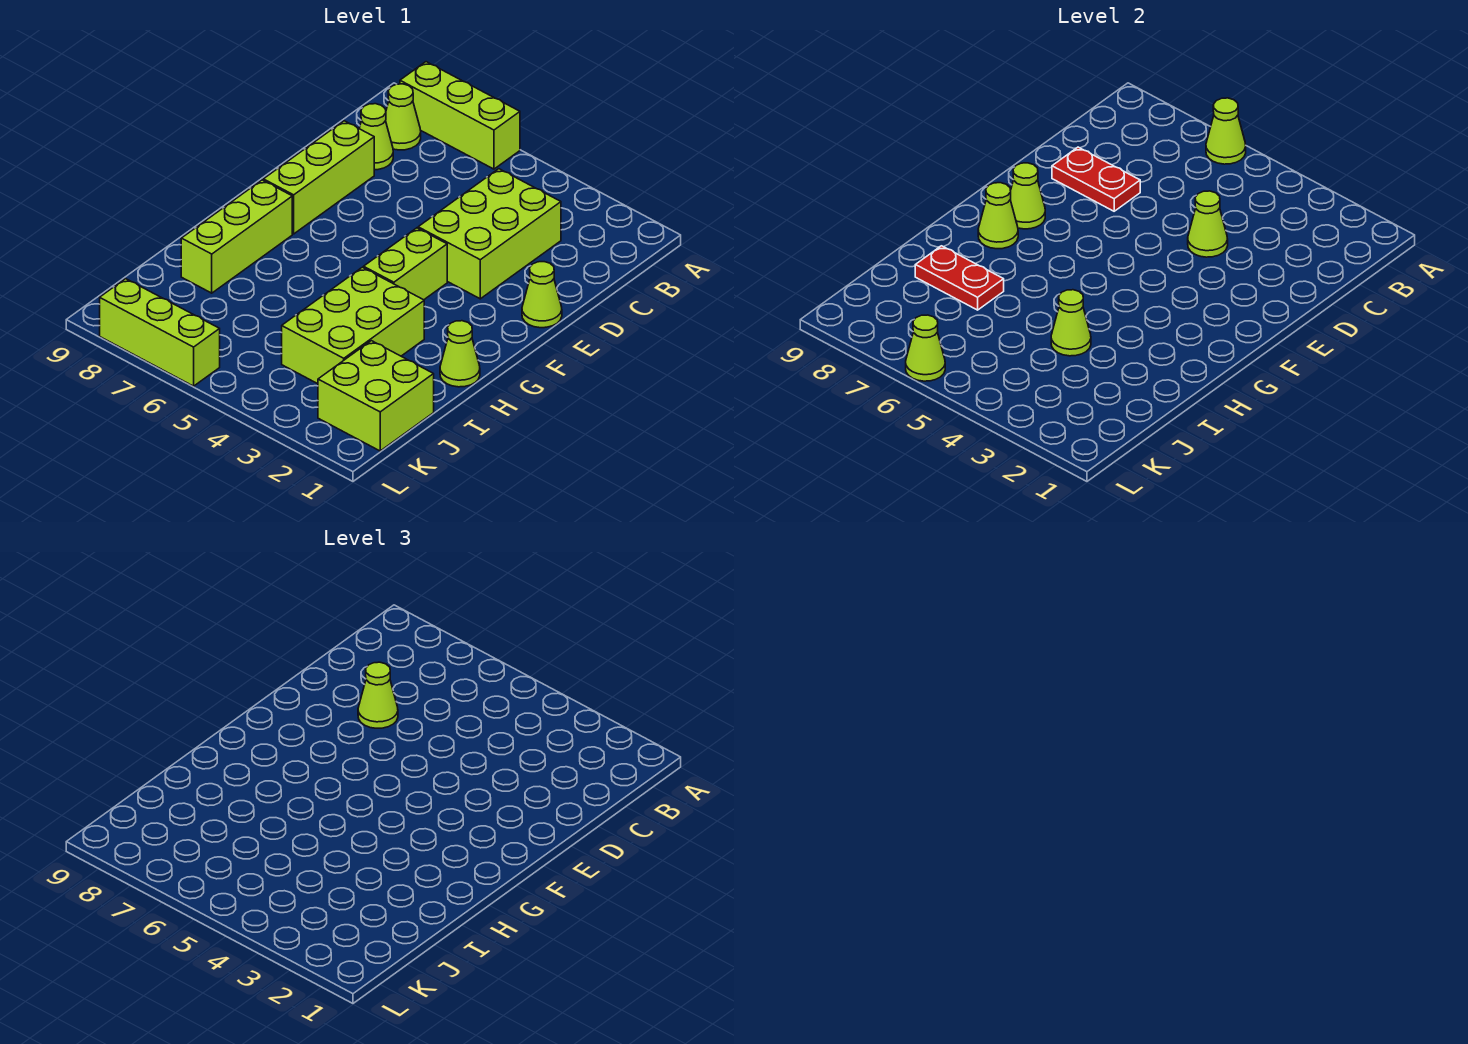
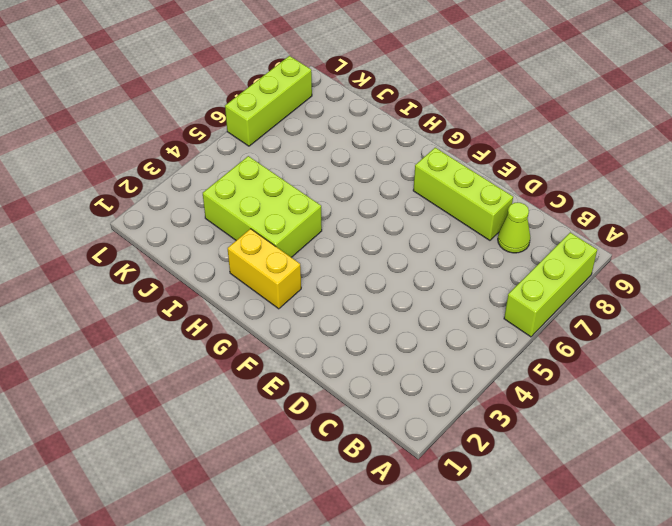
yellow brick G2:H2 level 1 -> none
none -> lime cone B8 level 1
none -> lime brick C3:E4 level 1
none -> lime cone E1 level 1

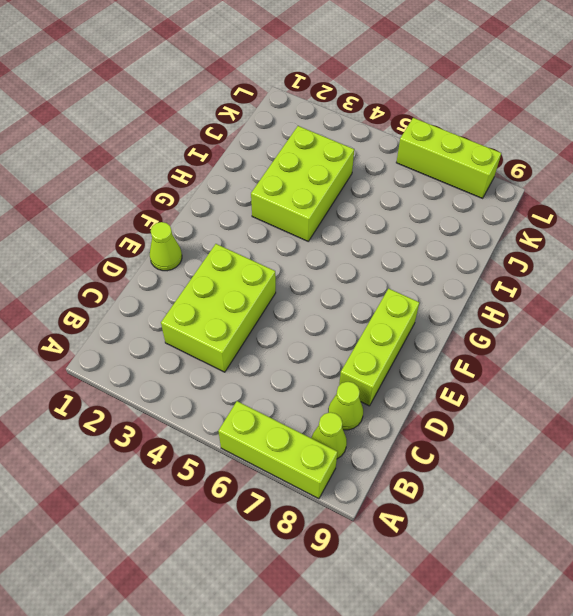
none -> lime brick F4:G4 level 1
none -> lime brick G8:I8 level 1
none -> lime cone H1 level 1

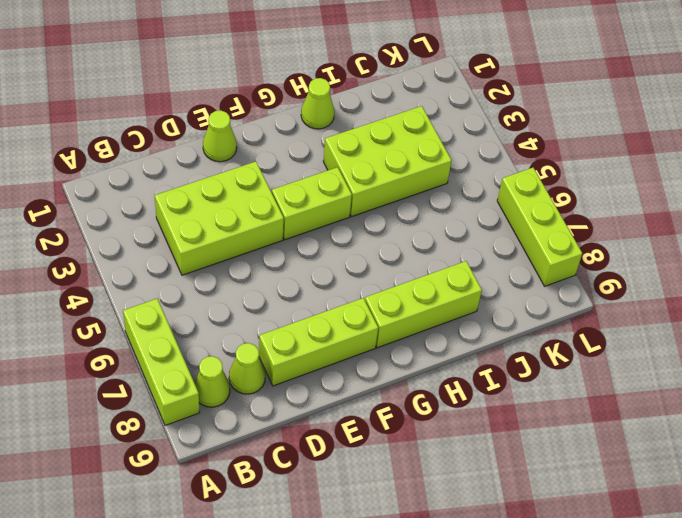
none -> lime brick J1:K2 level 1
none -> lime cone A6 level 2
none -> lime cone D4 level 2

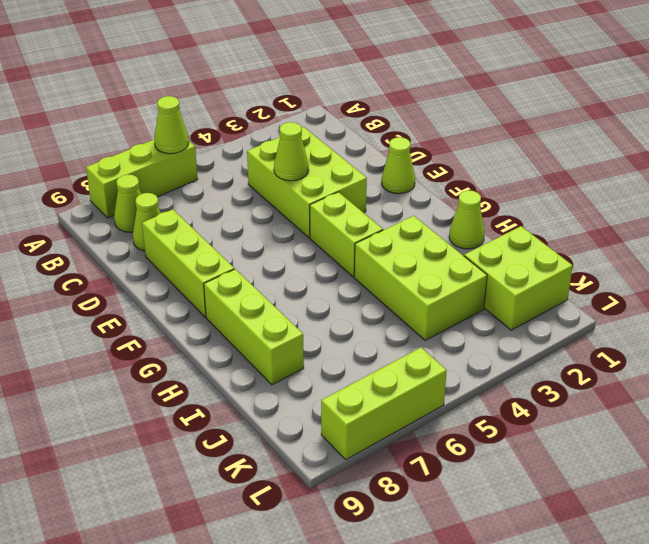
none -> red plate D7:D8 level 2
none -> lime cone F8 level 2
none -> lime cone G8 level 2

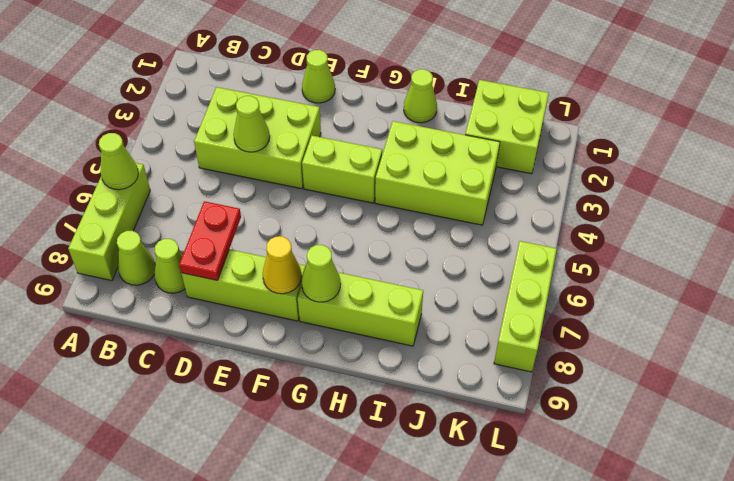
yellow cone F8 level 2 -> lime cone F8 level 2
none -> lime cone I4 level 2
none -> red plate I7:I8 level 2
none -> lime cone L6 level 2

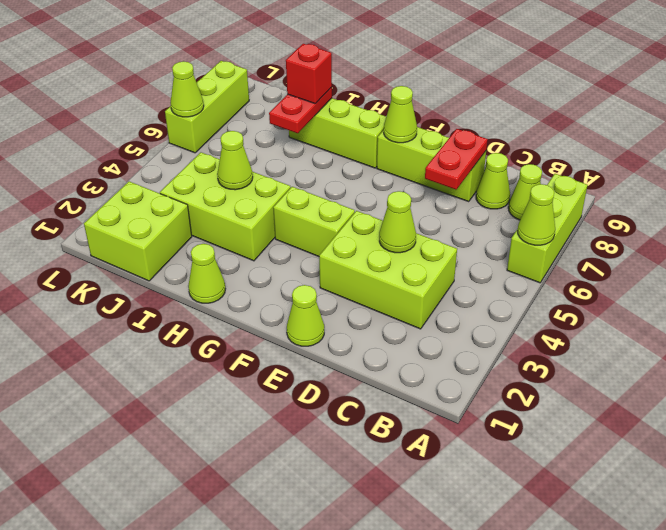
red brick I8 level 3 -> none
none -> lime cone G8 level 2
none -> lime cone D7 level 3

